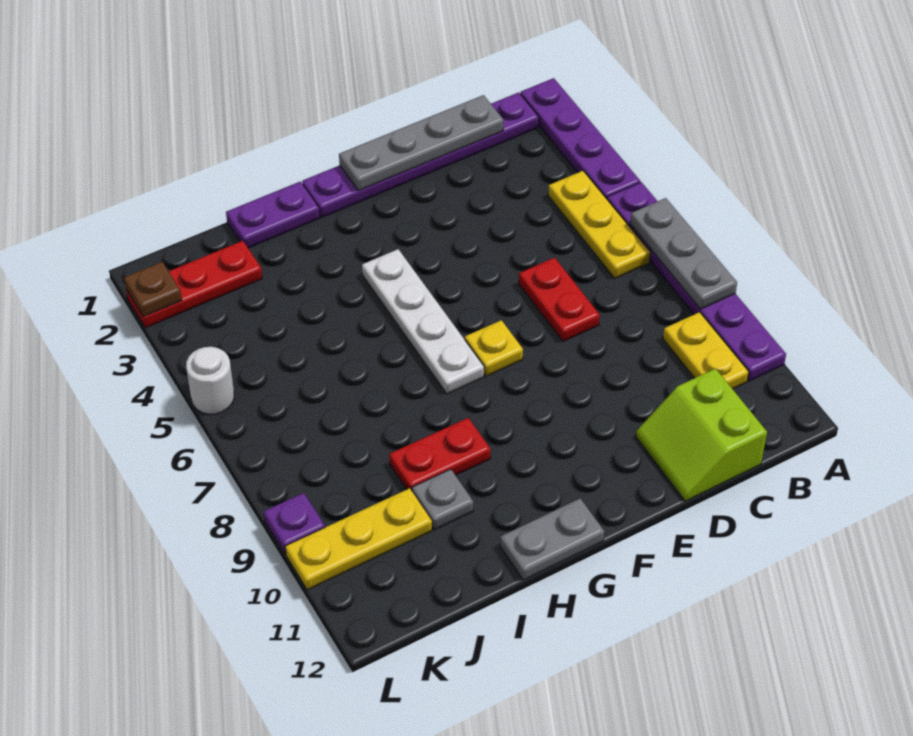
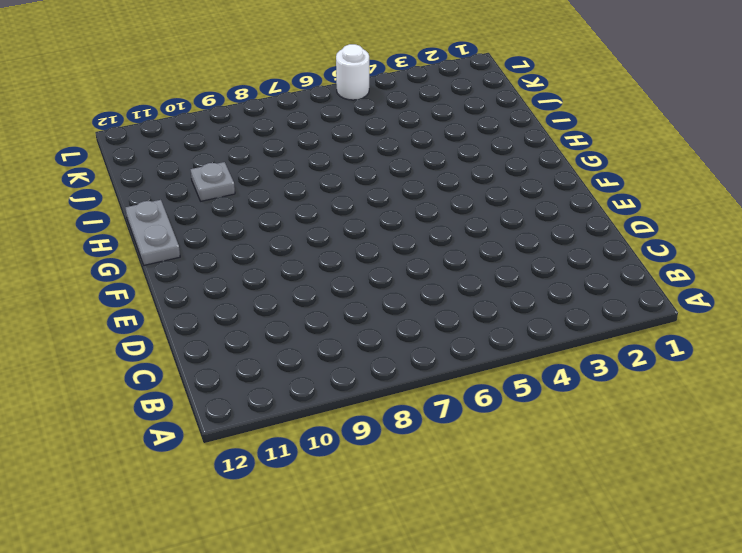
none -> purple plate A1:A4 level 1
none -> purple plate A5:A10 level 1
none -> purple plate B1:G1 level 1

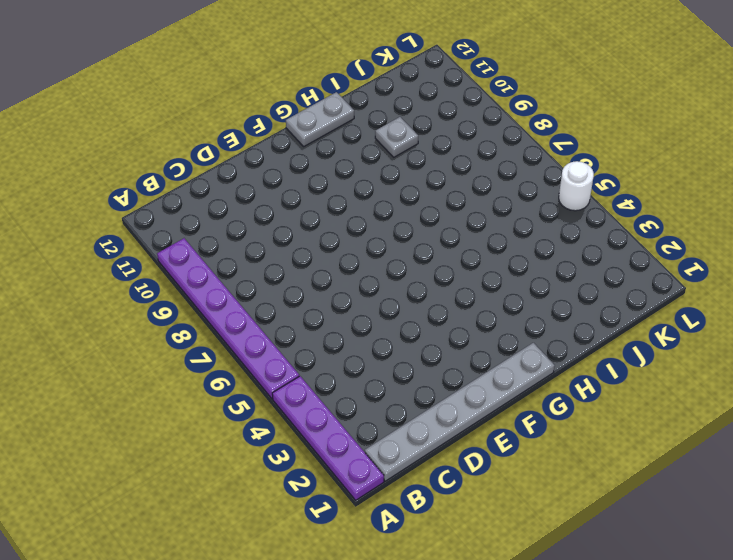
grey plate B1:G1 level 1 -> purple plate B1:G1 level 1
none -> yellow plate B4:B6 level 1
none -> yellow plate B9:B10 level 1
none -> lime slope C11:D12 level 1 top C

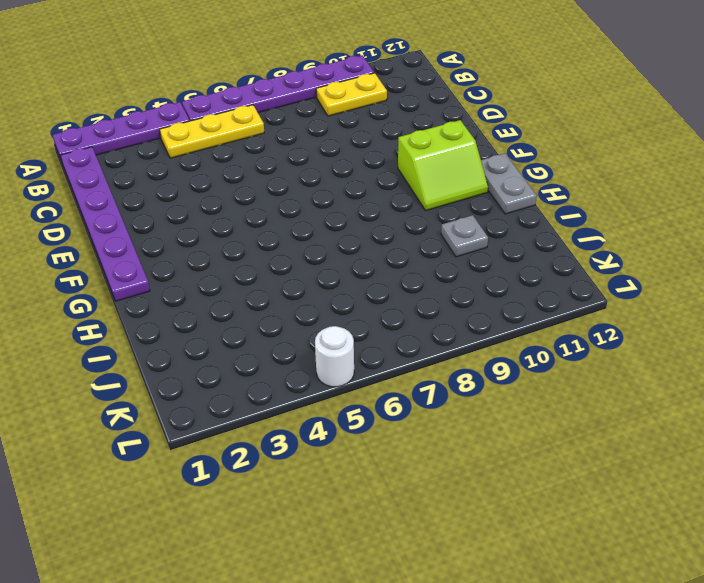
lime slope F10:G11 level 1 top F -> lime slope C11:D12 level 1 top C
none -> red plate D6:D7 level 1
none -> yellow plate F7 level 1
none -> white plate G4:G7 level 1

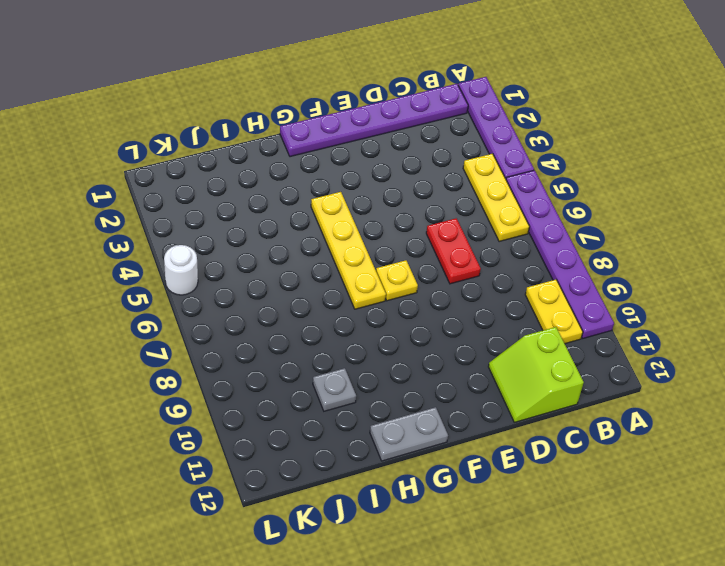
yellow plate G4:G7 level 1 -> white plate G4:G7 level 1
none -> purple plate H1:I1 level 1
none -> red plate H9:I9 level 1
none -> red plate J2:L2 level 1

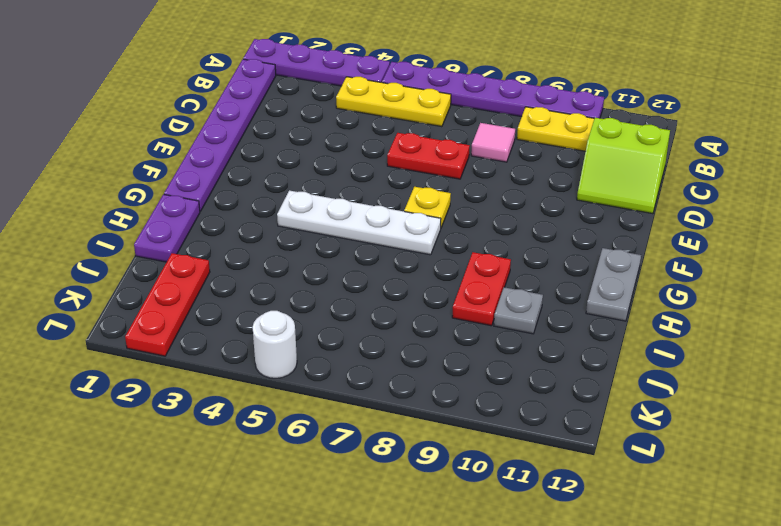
pink tile C8 level 1 -> none
none -> yellow plate J10:L10 level 1
none -> purple plate L9 level 1
none -> grey plate A6:A8 level 2

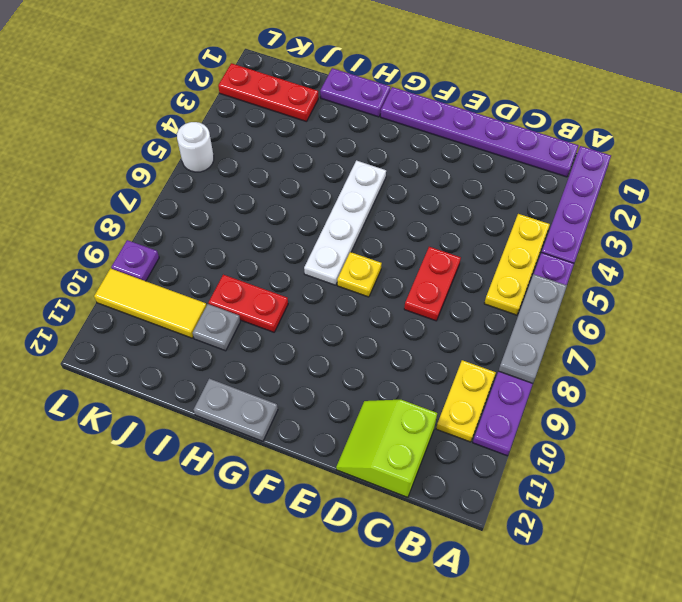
yellow tile J10:L10 level 1 -> yellow plate J10:L10 level 1
none -> grey plate C1:F1 level 2
none -> brown plate L2 level 2

